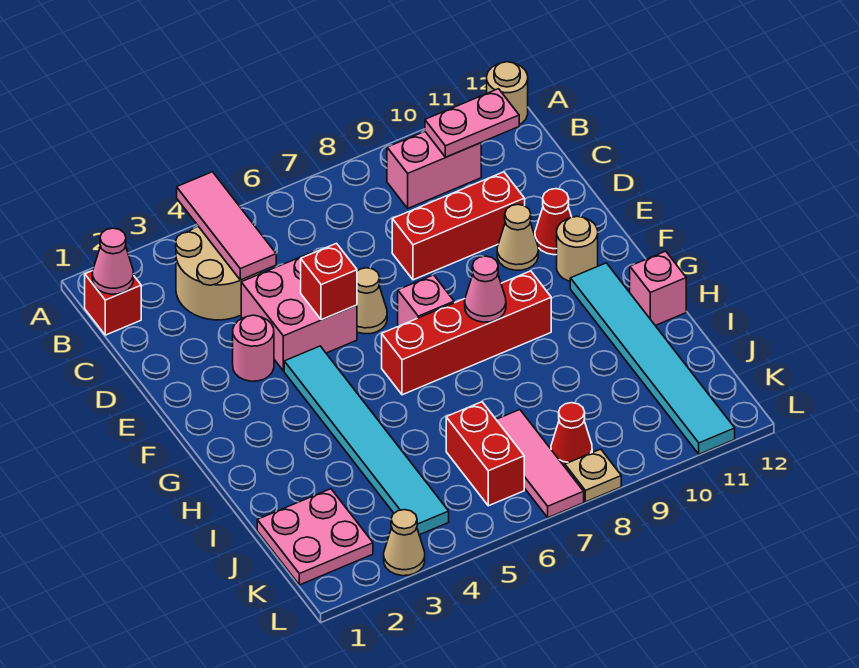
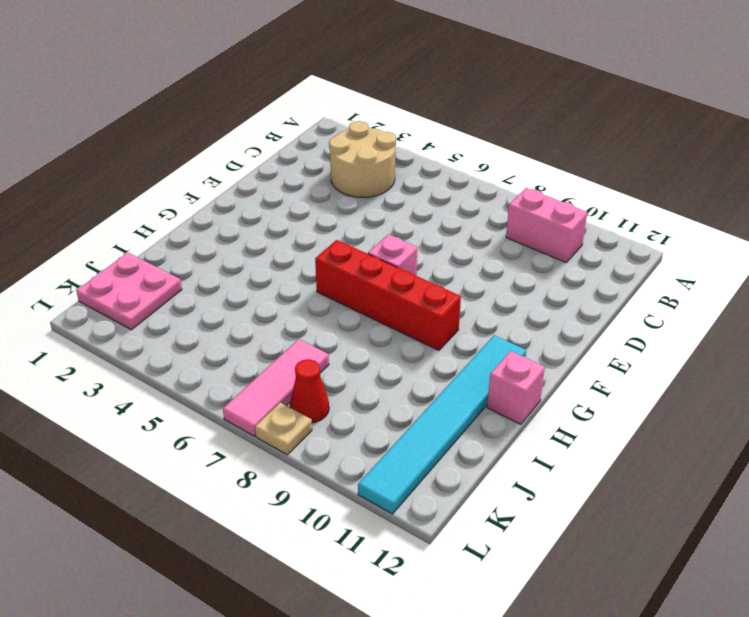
none -> tan round brick A12 level 1
none -> red brick B1 level 1
none -> pink brick D4:E5 level 1

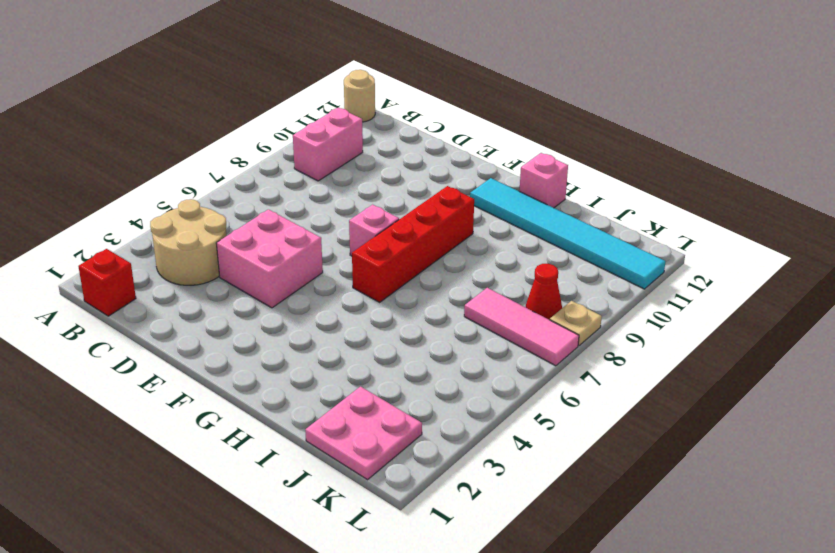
none -> red brick D8:D10 level 1
none -> pink round brick E3 level 1
none -> tan cone E6 level 1

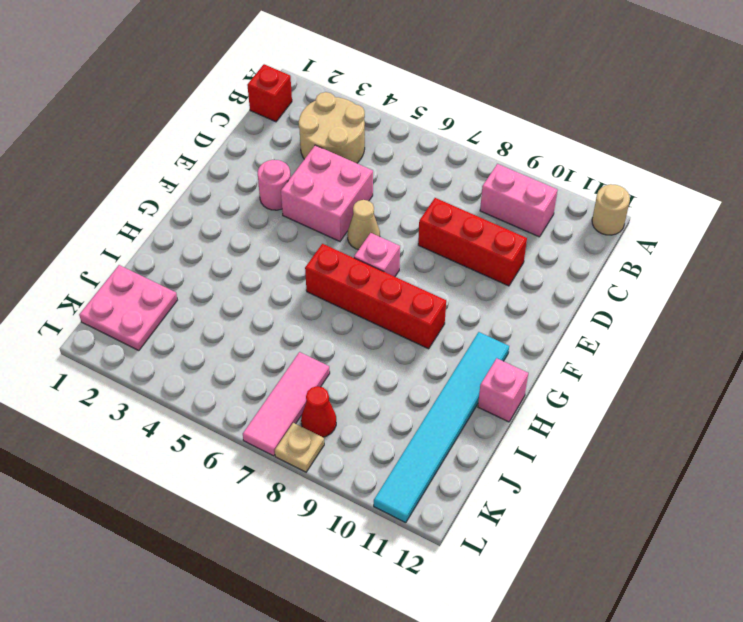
none -> tan cone E10 level 1
none -> red cone E11 level 1
none -> cyan tile F4:K4 level 1

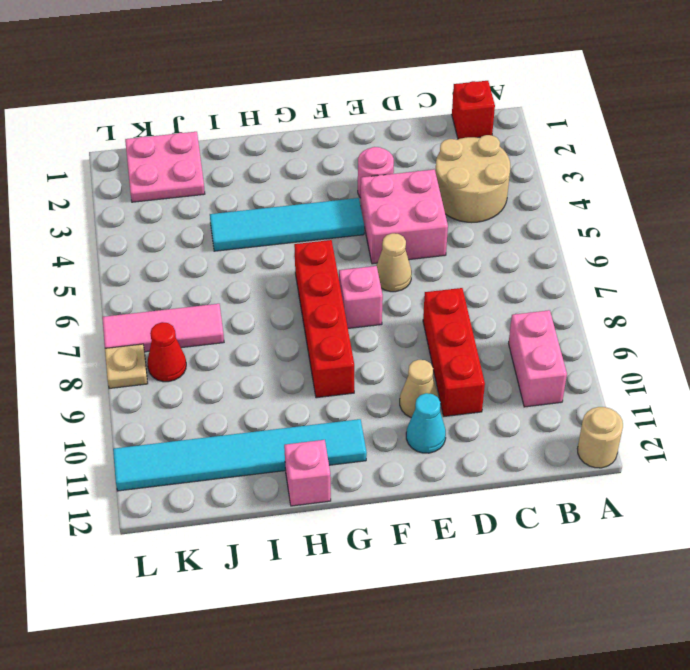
cyan cone E11 level 1 -> red cone E11 level 1
cyan tile F4:I4 level 1 -> cyan tile F4:K4 level 1
none -> tan round brick F11 level 1
none -> red brick J6:K6 level 1
none -> tan cone L3 level 1

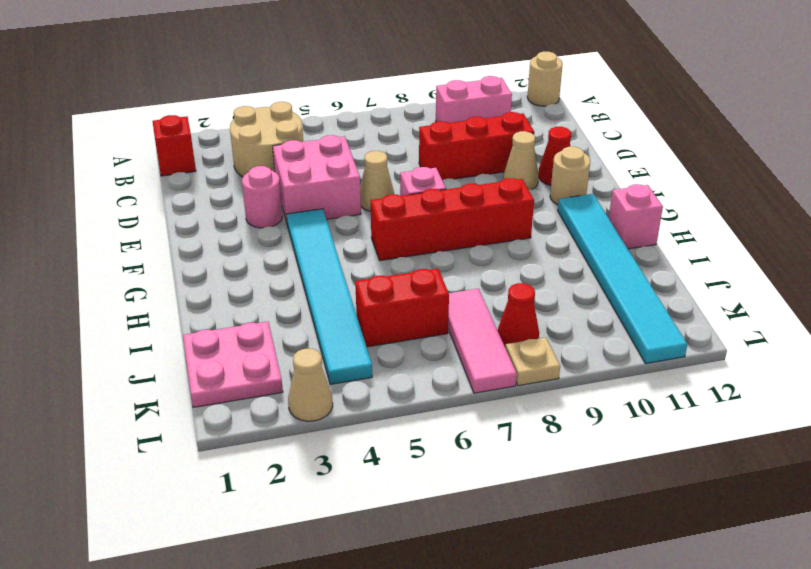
red brick J5:J6 level 1 -> red brick J6:K6 level 1
none -> pink tile A4:C4 level 2
none -> pink cone B1 level 2
none -> pink plate B10:B11 level 2

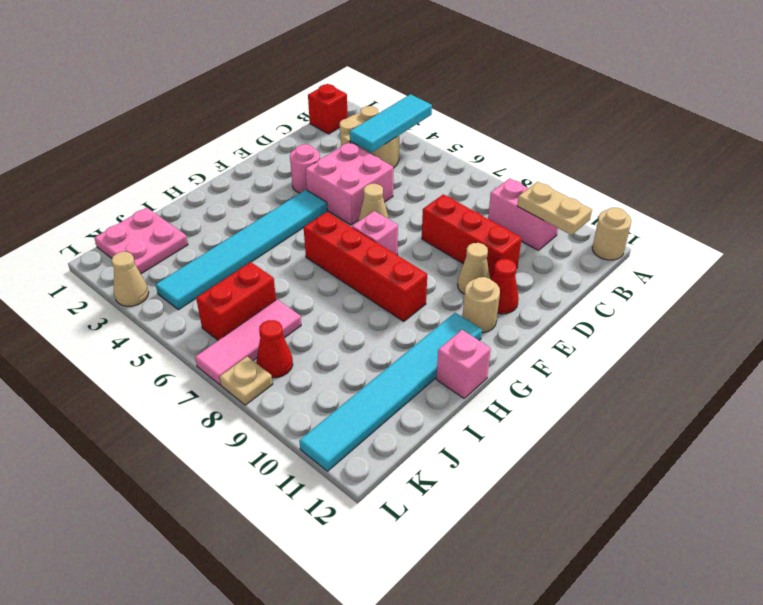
cyan tile A4:C4 level 2 -> pink tile A4:C4 level 2
tan plate B10:B11 level 2 -> pink plate B10:B11 level 2
none -> pink cone B1 level 2
none -> red brick E5 level 2
none -> pink cone G8 level 2

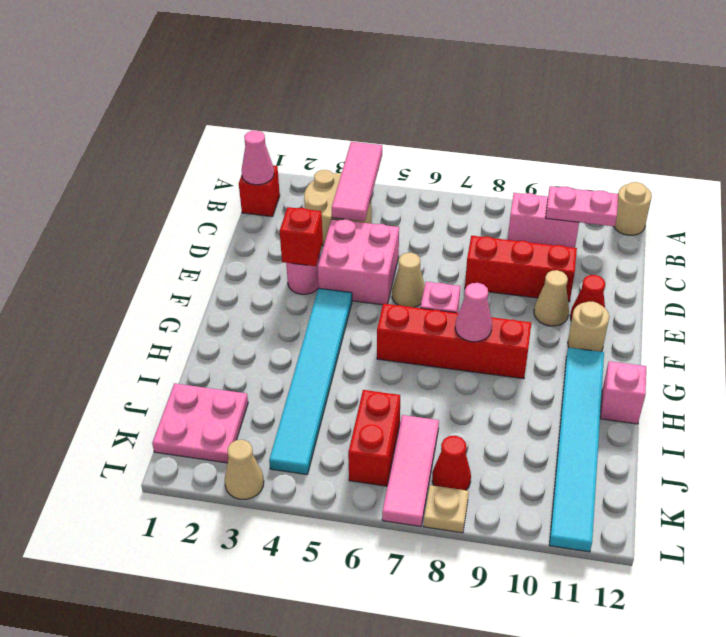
red brick E3 level 2 -> red brick E5 level 2

